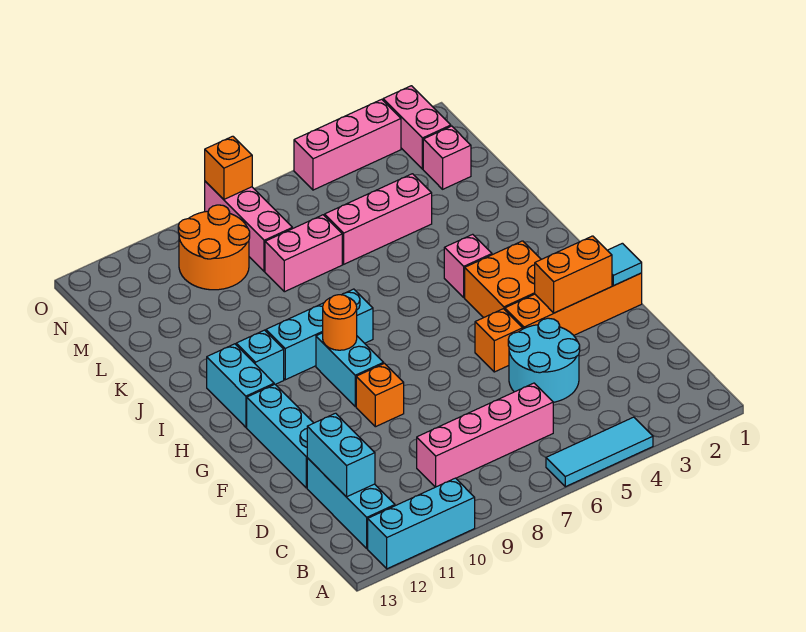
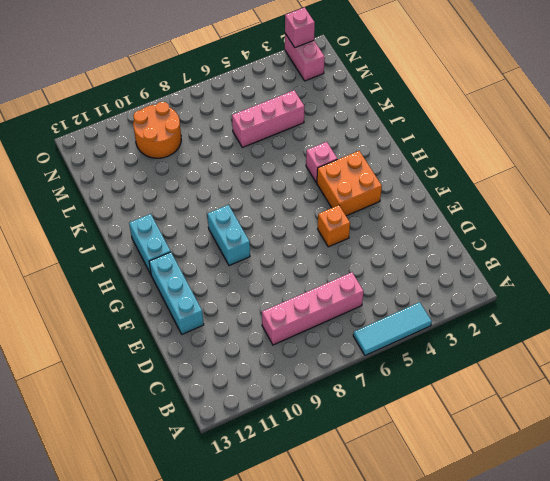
pink brick O2 level 2 -> pink brick M2 level 1
none -> cyan brick A10:A12 level 1
none -> cyan brick B12:D12 level 1
none -> cyan round brick D4:E5 level 1

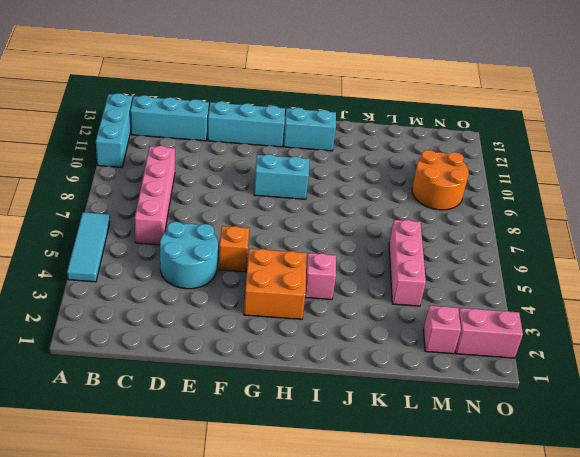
none -> orange brick F1:F4 level 1
none -> orange brick F9 level 1
none -> cyan brick I8:I10 level 1

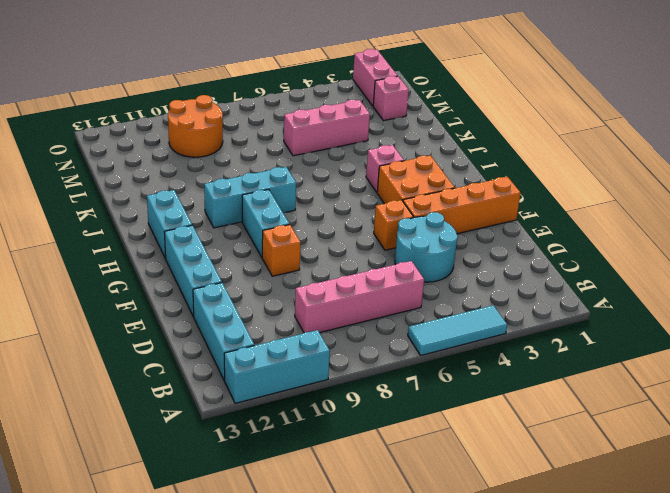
none -> cyan brick I11 level 1
none -> pink brick L7:L8 level 1
none -> pink brick M8:O8 level 1

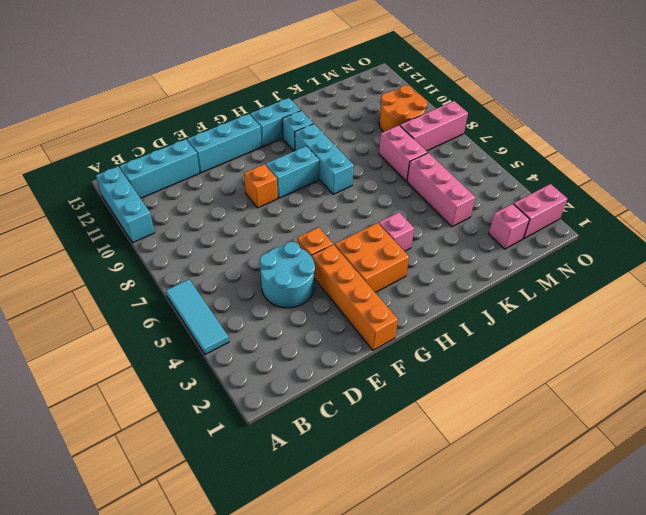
none -> pink brick C6:C9 level 1
none -> pink brick O3:O5 level 1
none -> cyan brick C12:D12 level 2

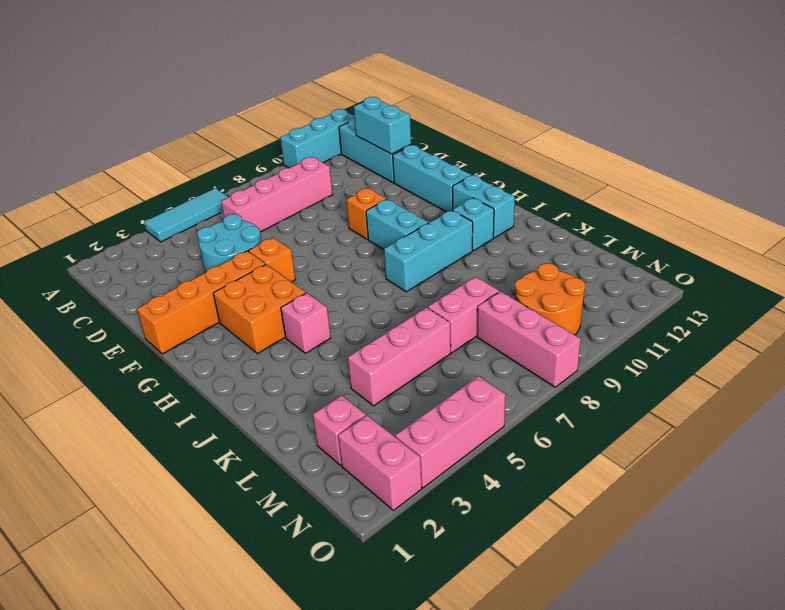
none -> cyan tile F1 level 2
none -> orange brick F2:F3 level 2
none -> orange round brick H9 level 2

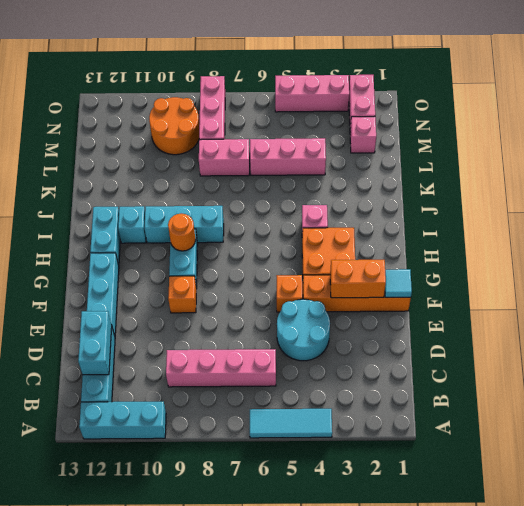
none -> orange brick O8 level 2

